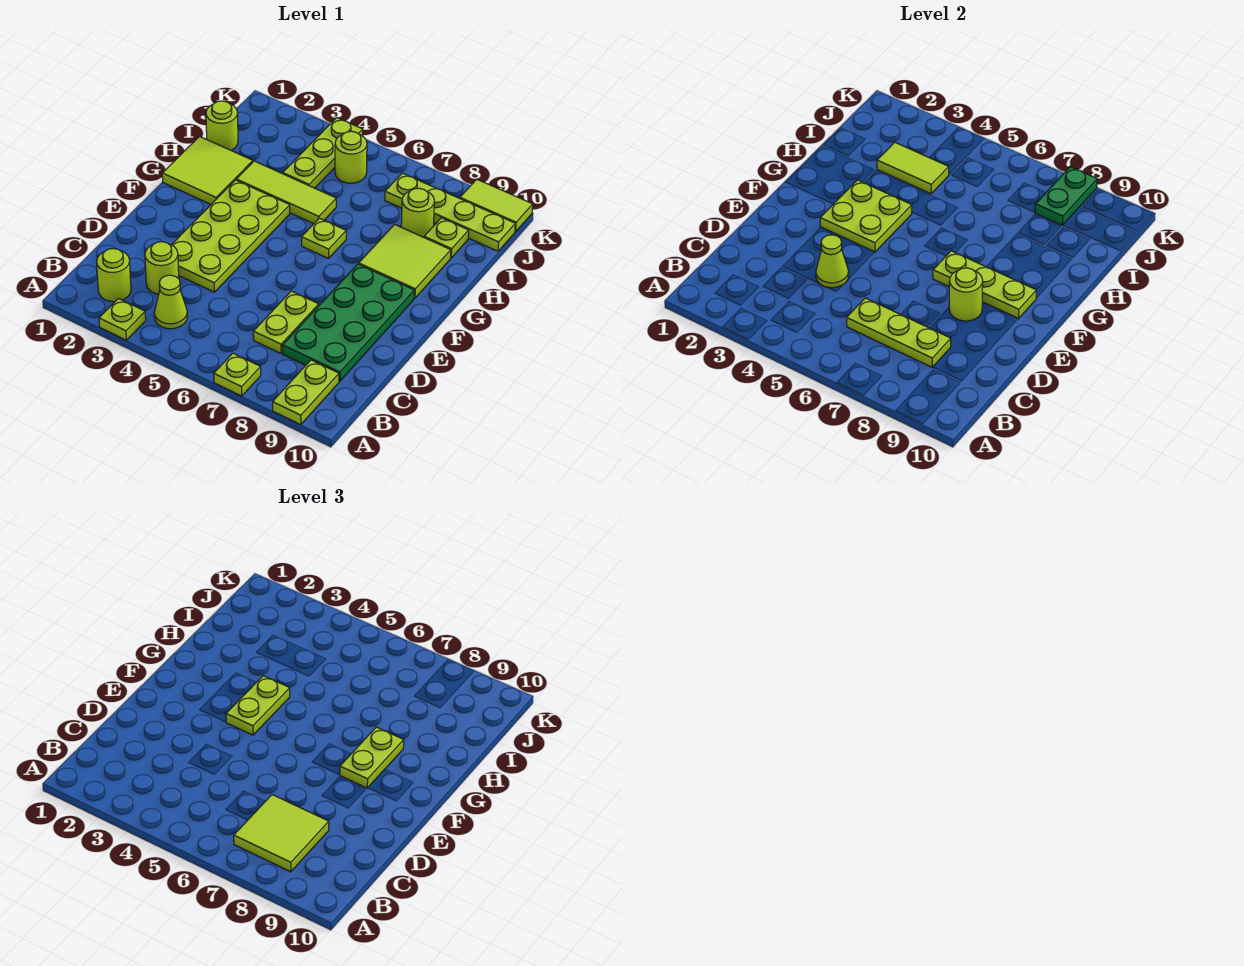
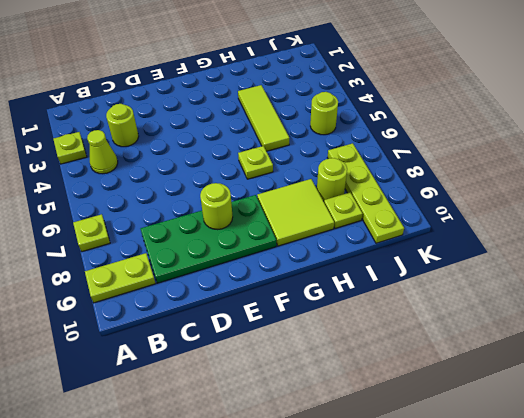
none -> lime round brick B2 level 1
none -> lime plate C7:D7 level 1
none -> lime plate D3:G4 level 1
none -> lime tile G1:H2 level 1

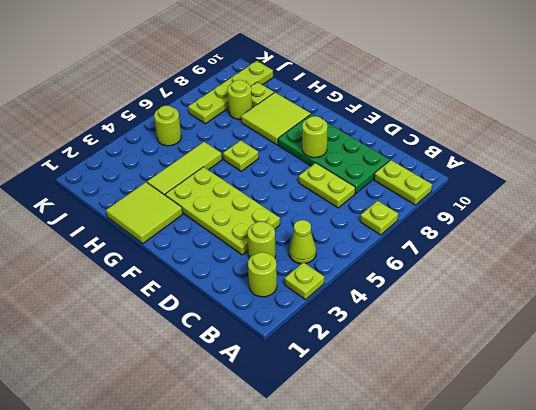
none -> lime round brick I1 level 1
none -> lime plate I4:K4 level 1
none -> lime tile K9:K10 level 1
none -> lime plate C6:C8 level 2

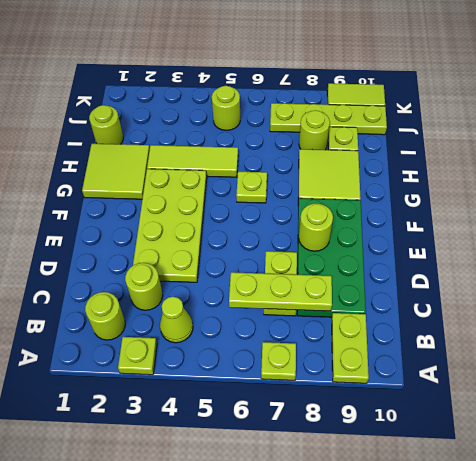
none -> lime plate I4:K4 level 1
none -> lime cone D4 level 2
none -> lime plate F3:G4 level 2
none -> lime plate F7:F9 level 2

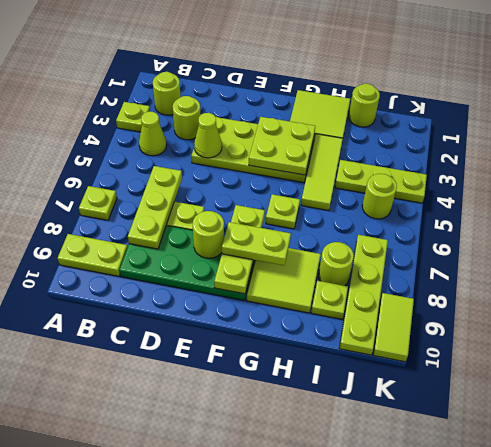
none -> lime tile I3:I4 level 2
none -> green plate J8:K8 level 2
none -> lime tile B7:C8 level 3
none -> lime plate F4:G4 level 3

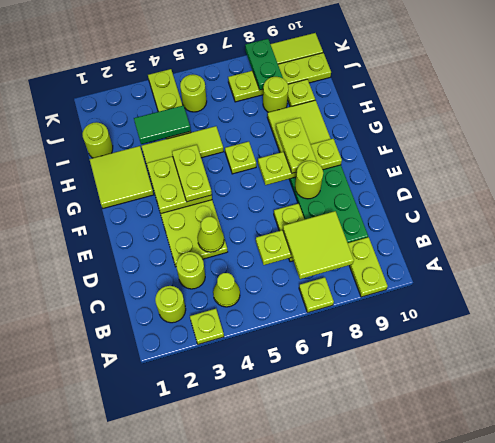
green tile I3:I4 level 2 -> lime tile I3:I4 level 2

